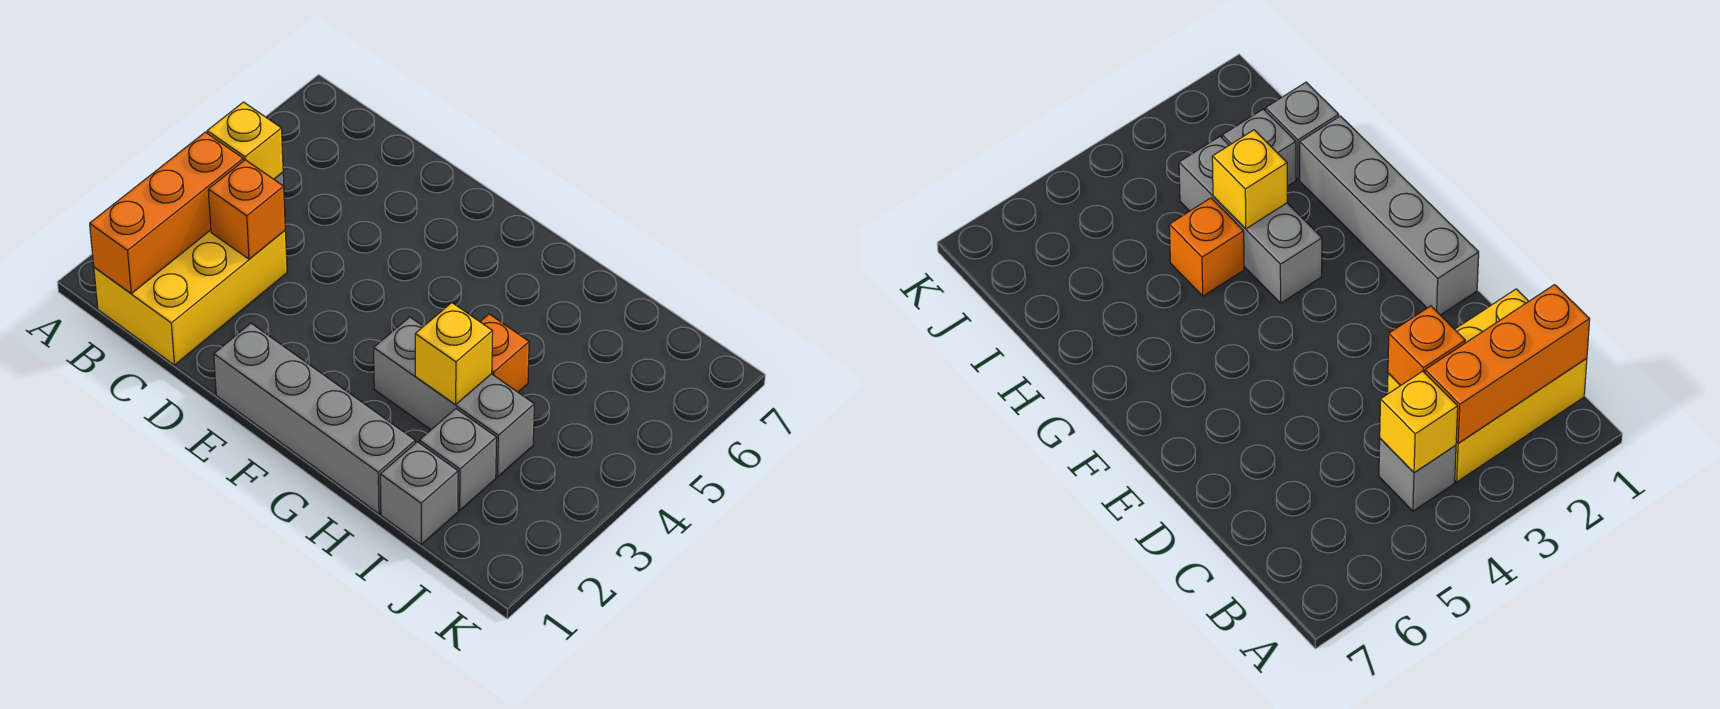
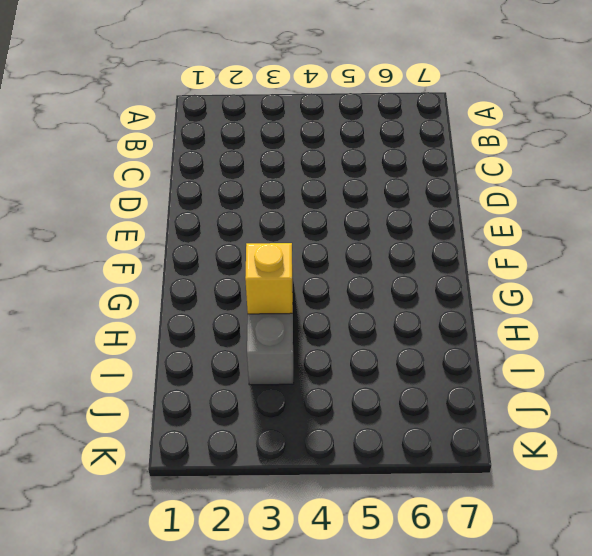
none -> yellow brick B1:C3 level 1
none -> grey brick B4 level 1

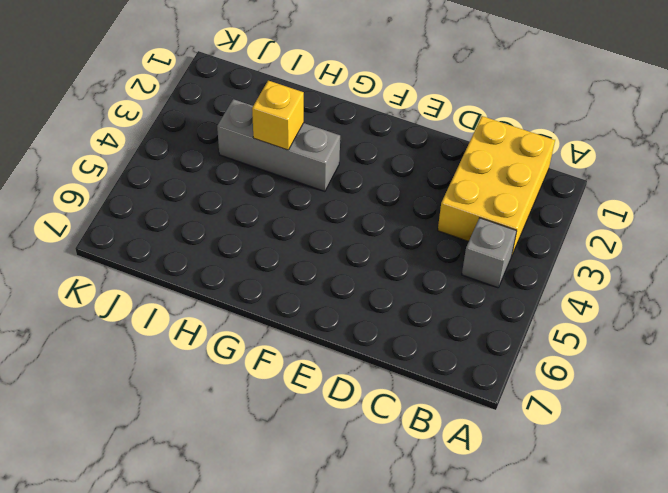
none -> grey brick E1:H1 level 1
none -> orange brick H4 level 1

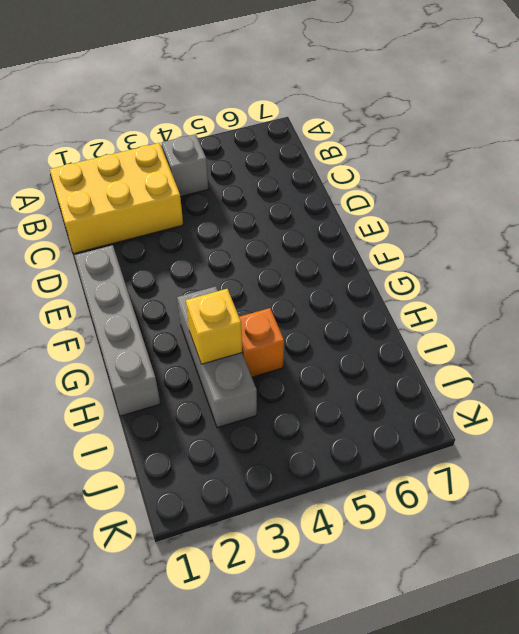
none -> grey brick I1 level 1
none -> grey brick I2 level 1

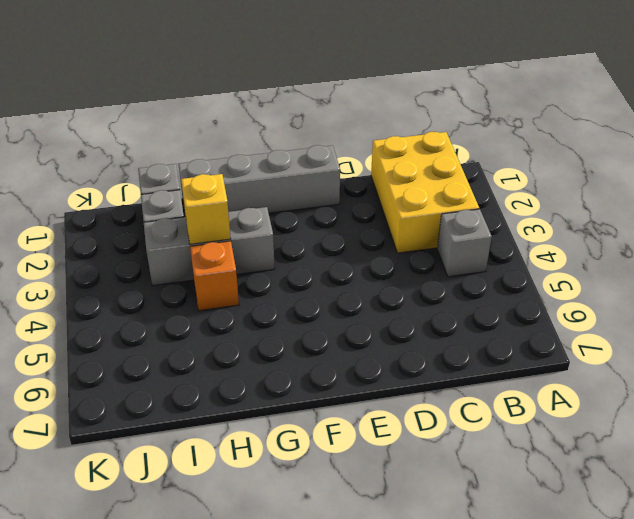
none -> orange brick B1:B3 level 2
none -> yellow brick B4 level 2

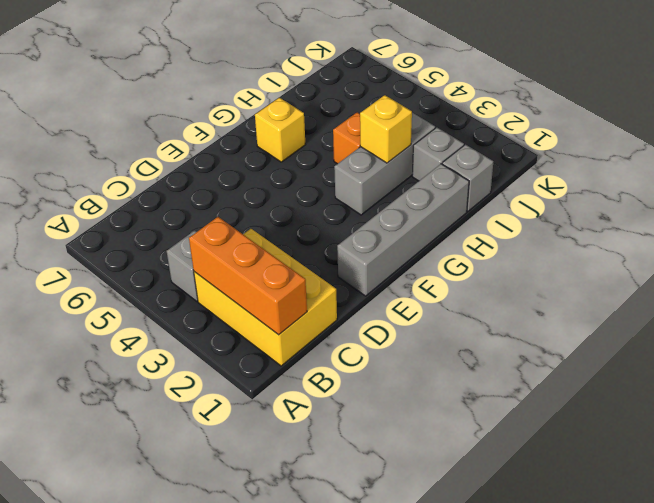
yellow brick G6 level 1 -> yellow brick B4 level 2
none -> orange brick C3 level 2

